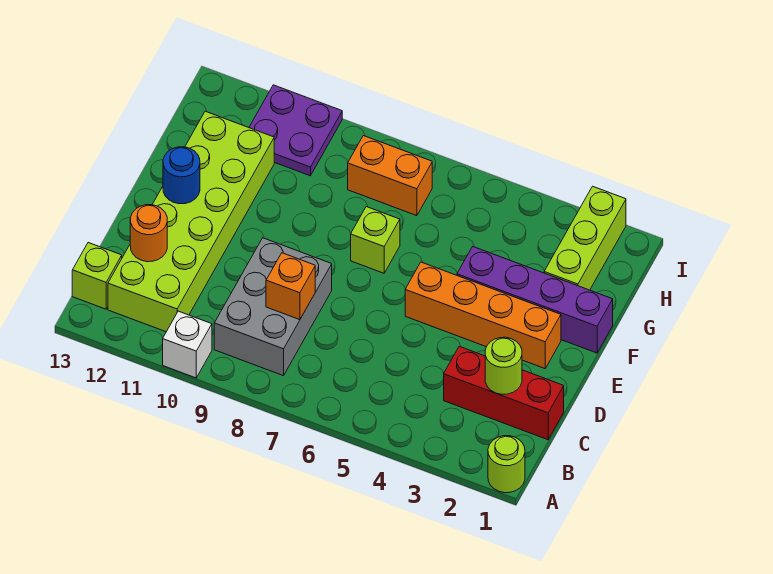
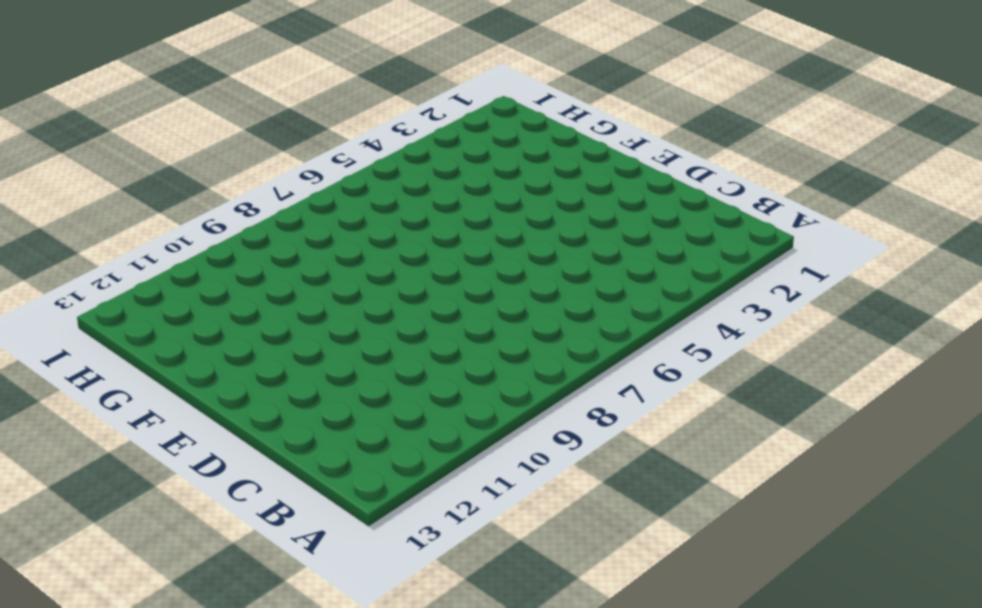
none -> lime round brick A1 level 1
none -> white brick A10 level 1
none -> grey brick B8:D9 level 1

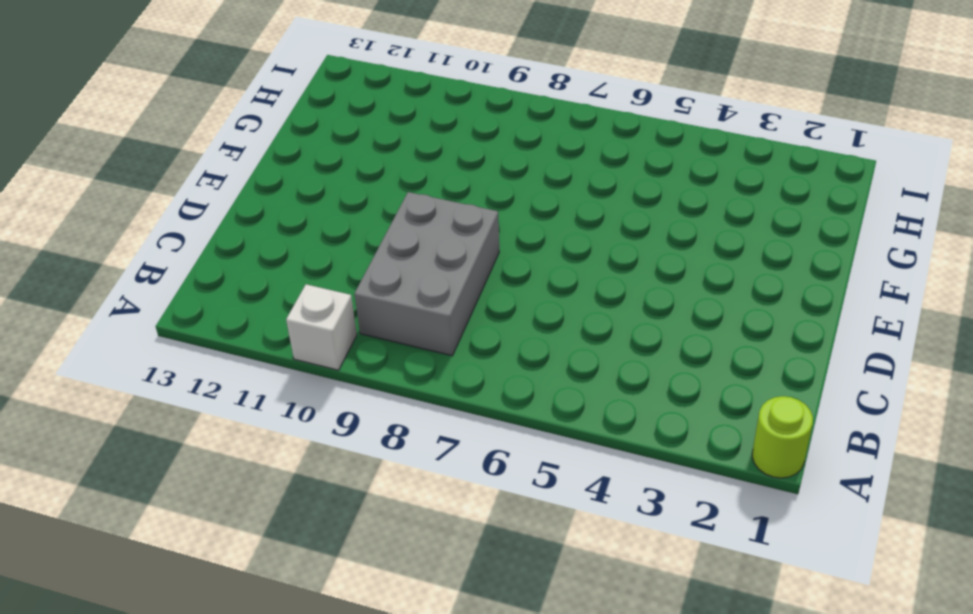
none -> lime brick B11:G12 level 1
none -> lime brick B13 level 1
none -> red brick C1:C3 level 1

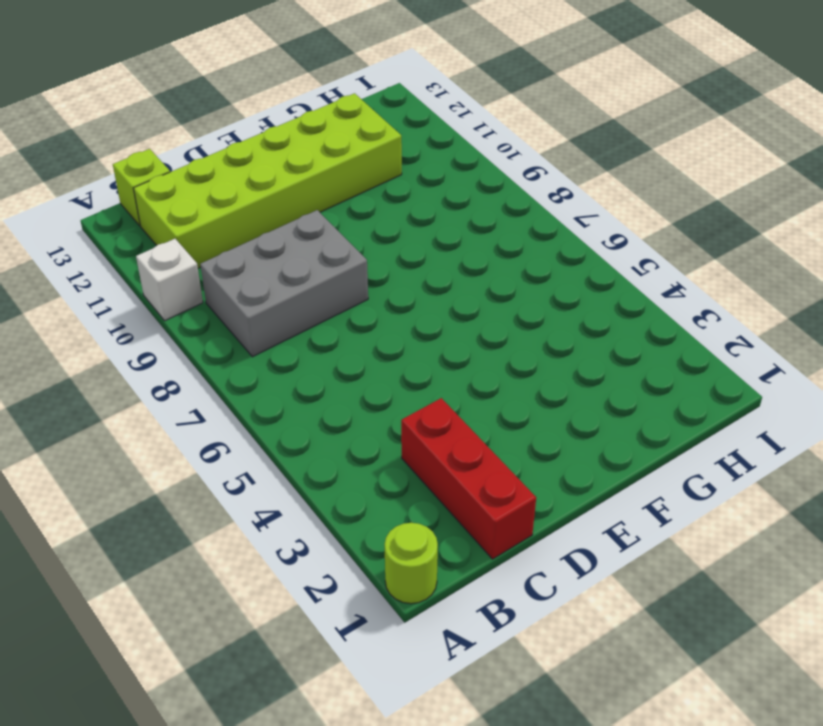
none -> orange brick E2:E5 level 1
none -> purple brick F1:F4 level 1
none -> lime brick F7 level 1

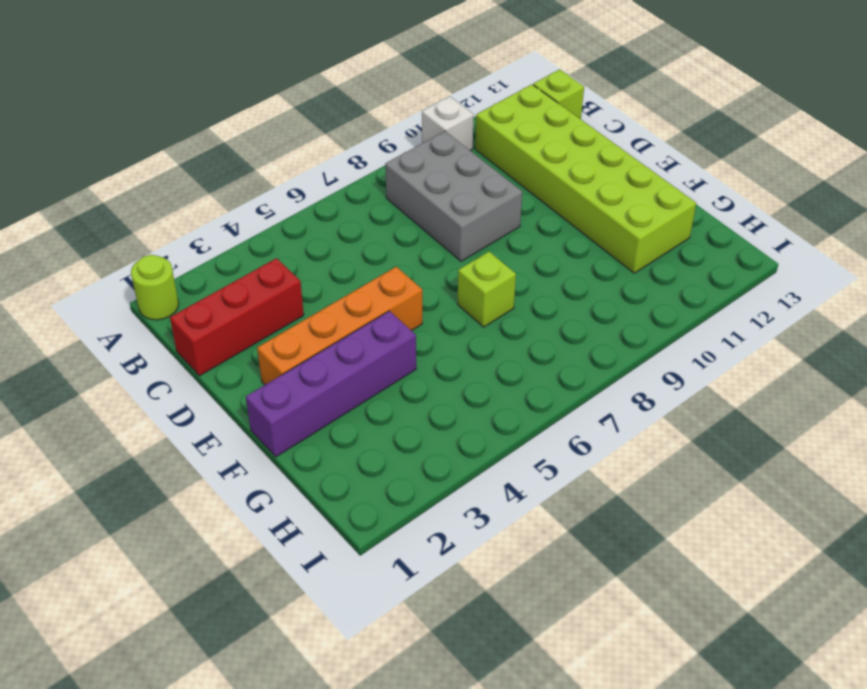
none -> lime brick G2:I2 level 1
none -> orange brick H7:H8 level 1
none -> purple plate H10:I11 level 1

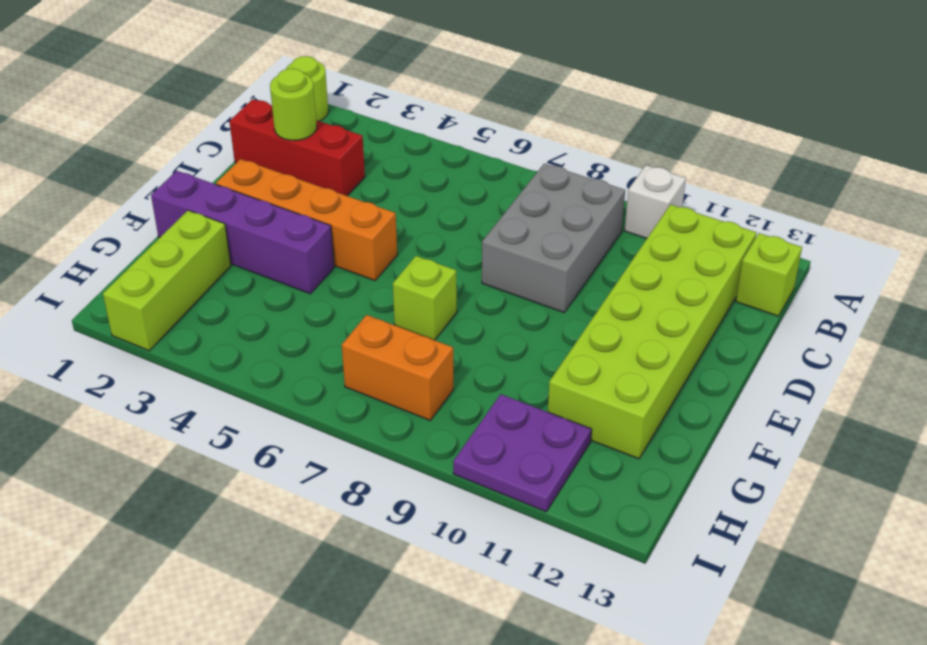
none -> orange brick C8 level 2
none -> orange round brick C12 level 2
none -> blue round brick E12 level 2

